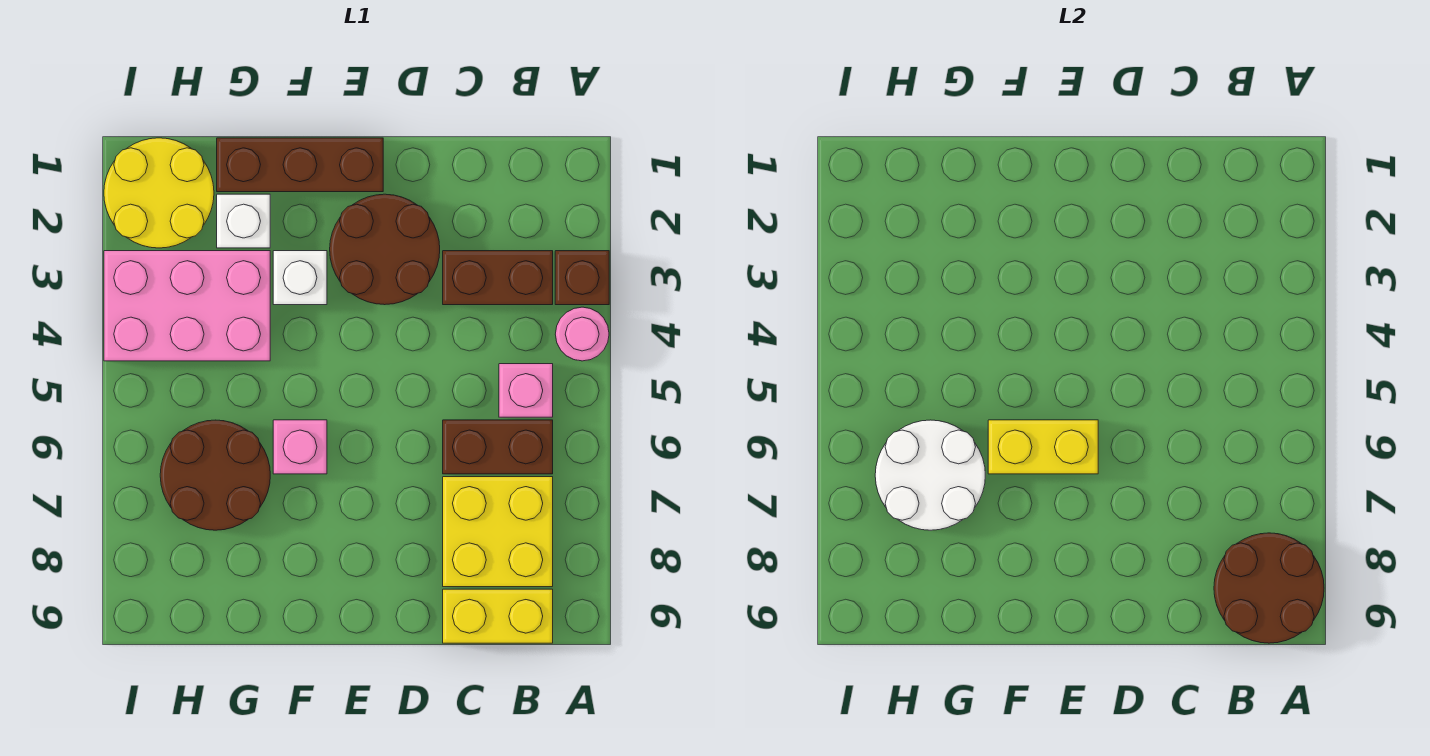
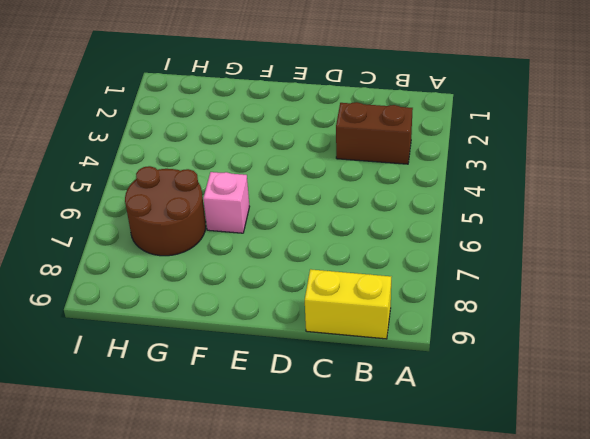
none -> brown brick A3 level 1
none -> pink round brick A4 level 1
none -> pink brick B5 level 1

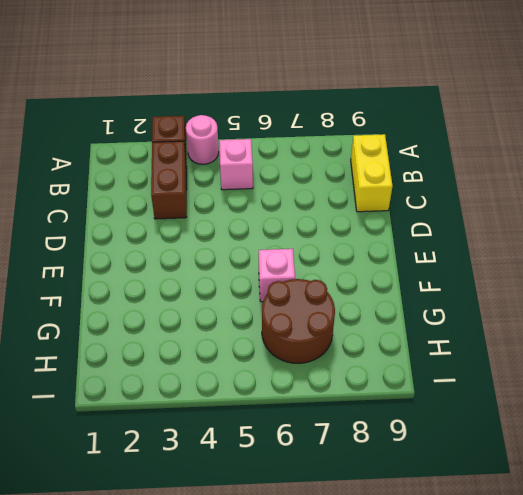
none -> brown brick B6:C6 level 1
none -> yellow brick B7:C8 level 1
none -> brown round brick D2:E3 level 1

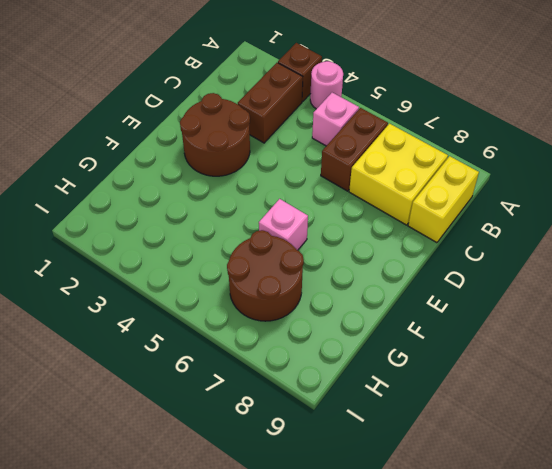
none -> brown brick E1:G1 level 1
none -> white brick F3 level 1
none -> white brick G2 level 1

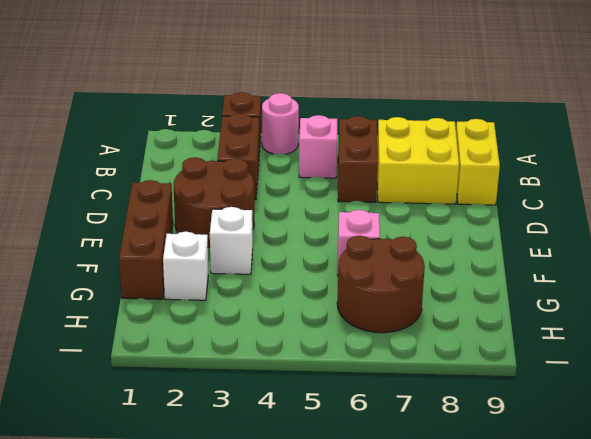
none -> pink brick G3:I4 level 1
none -> yellow round brick H1:I2 level 1
none -> brown round brick A8:B9 level 2

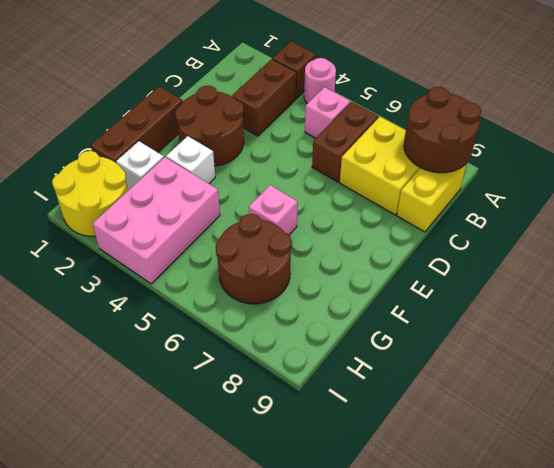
none -> yellow brick E6:F6 level 2
none -> white round brick G6:H7 level 2

